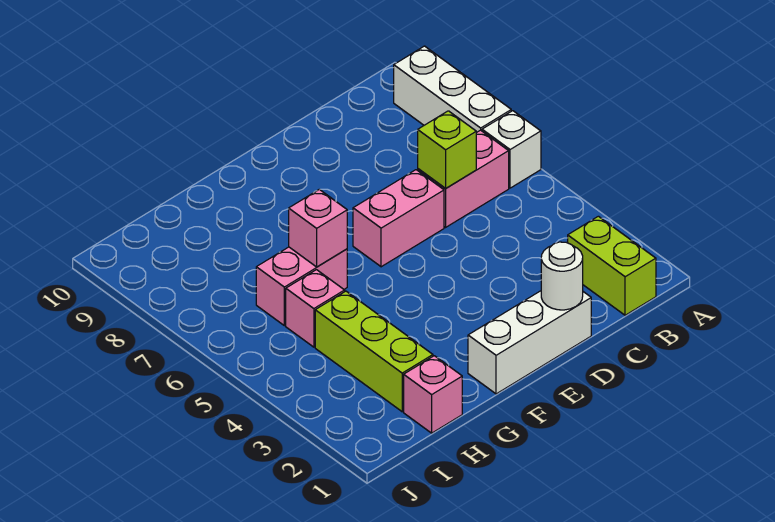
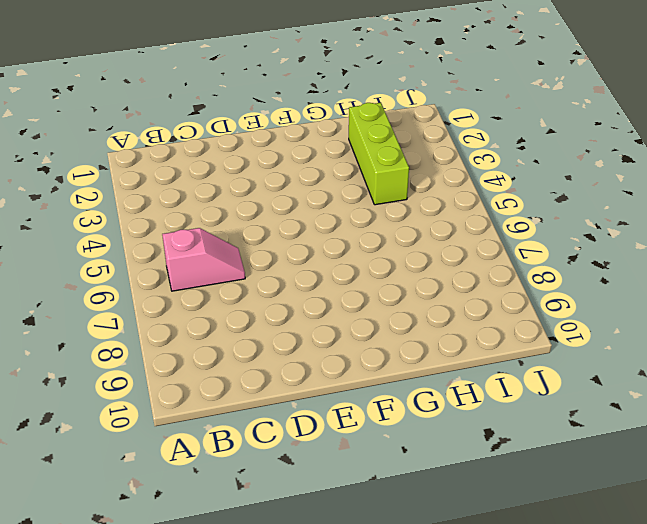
pink slope B6:C6 level 1 top B -> pink brick B6:C6 level 1
none -> white brick A6 level 1
none -> white brick A7:A9 level 1
none -> lime brick B1:B2 level 1

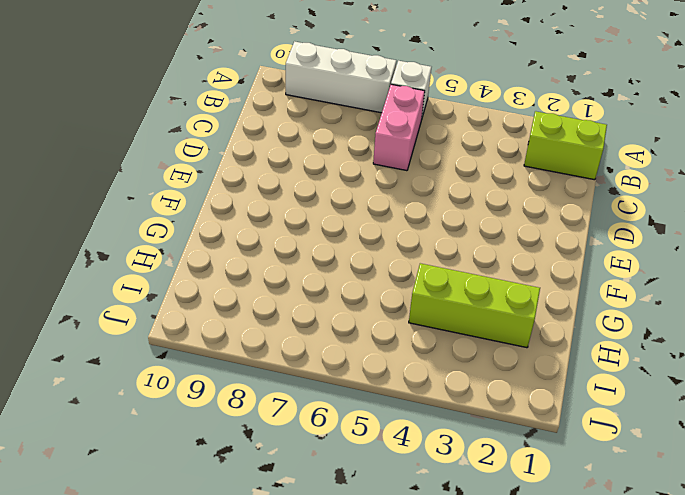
none -> white brick D1:F1 level 1
none -> pink brick D6:E6 level 1
none -> pink brick G6:H6 level 1

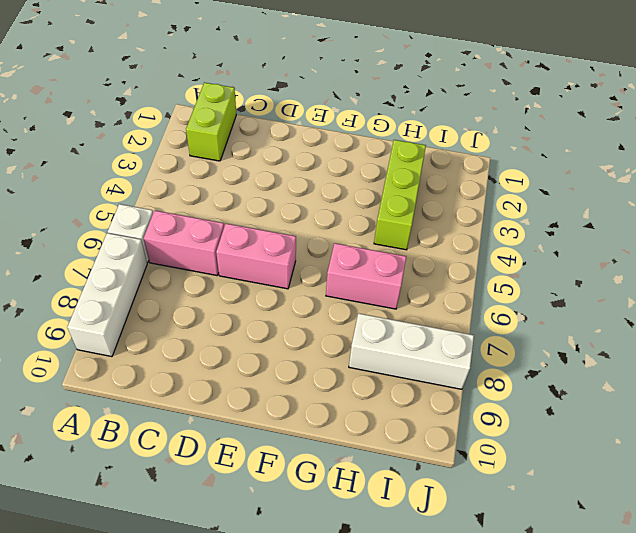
white brick H8:J8 level 1 -> white brick D1:F1 level 1
none -> pink brick H1 level 1
none -> pink brick H5 level 1
none -> lime brick C6 level 2

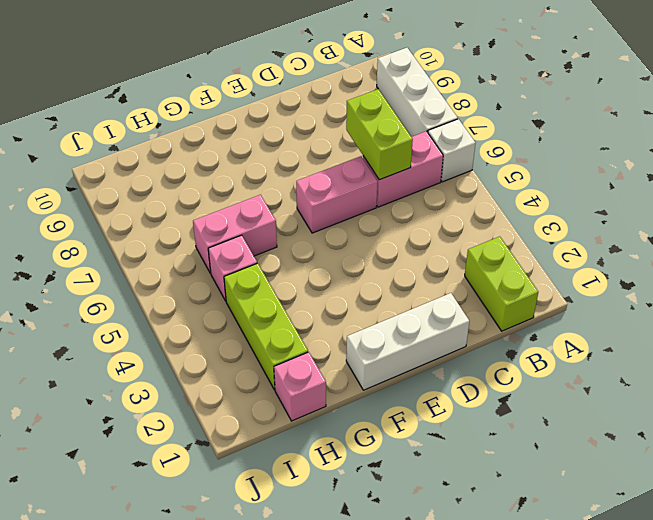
lime brick C6:C7 level 2 -> lime brick C6 level 2
none -> white round brick D1 level 2
none -> pink brick G6 level 2

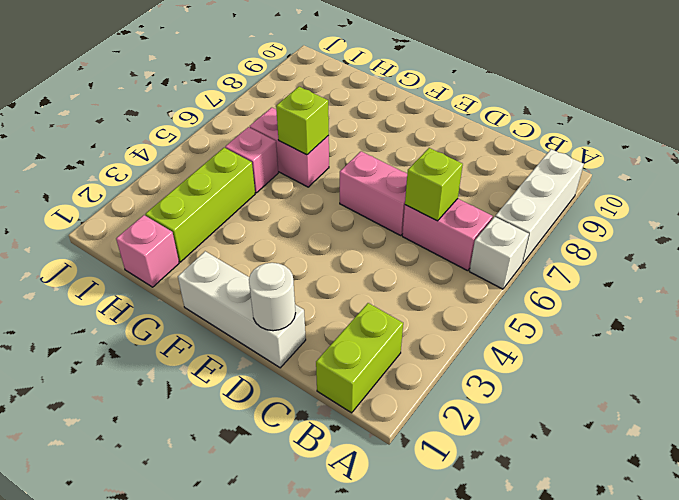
lime brick G6 level 2 -> pink brick G6 level 2

